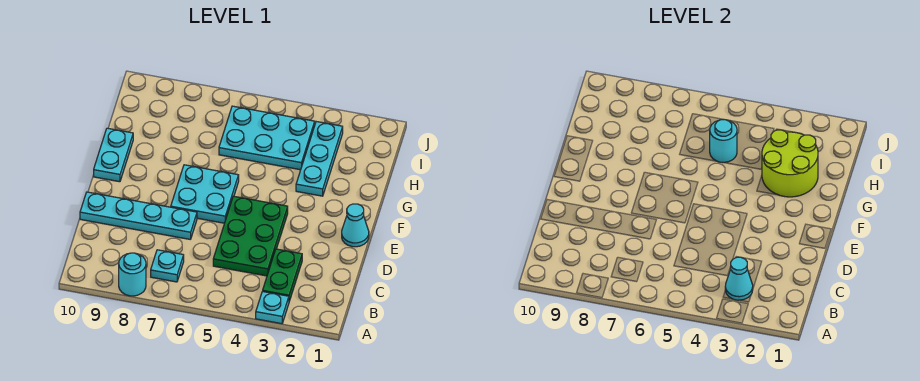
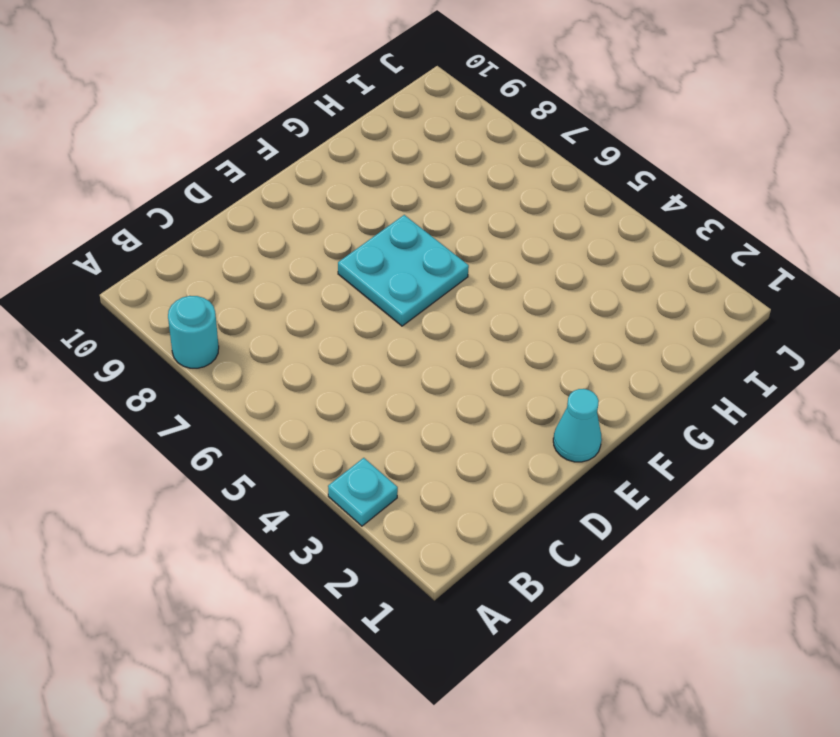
none -> green plate B3:C3 level 1
none -> cyan plate B7 level 1
none -> green plate C4:E5 level 1

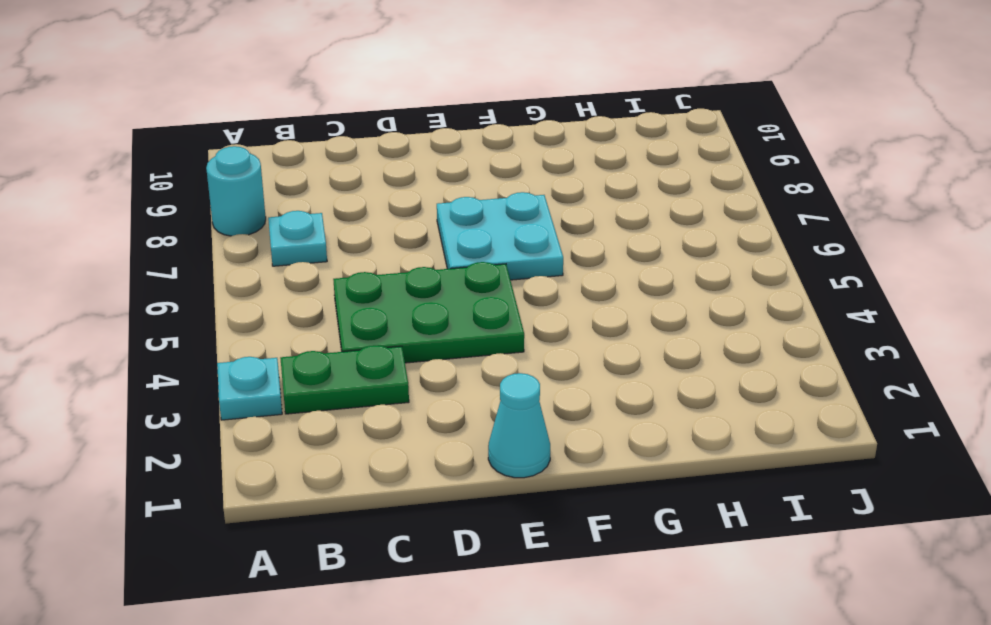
none -> cyan plate D7:D10 level 1
none -> cyan plate F10:G10 level 1
none -> cyan plate G3:I3 level 1

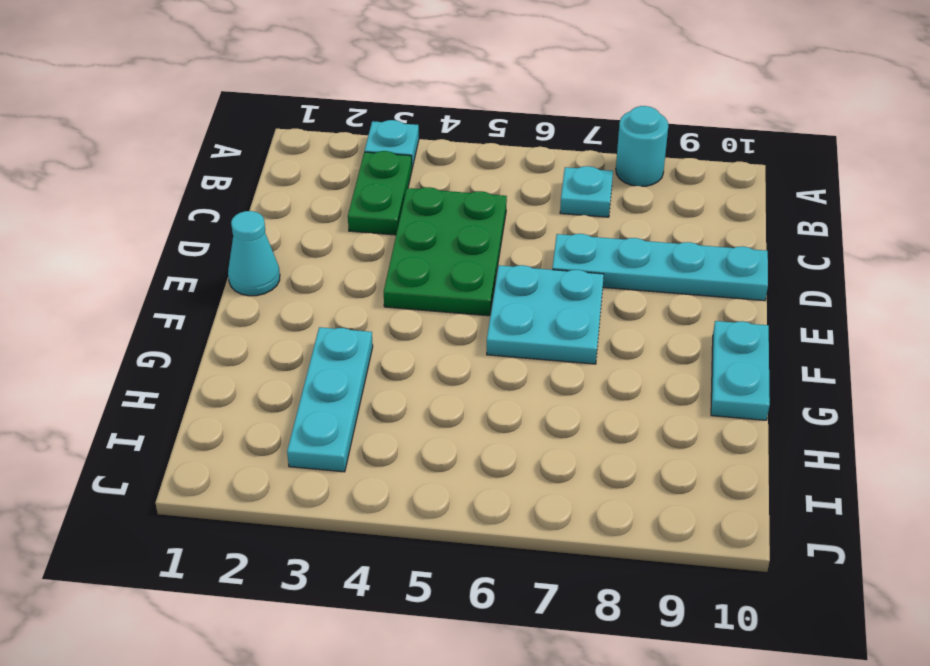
none -> cyan plate H4:I6 level 1
none -> cyan cone B3 level 2
none -> lime round brick G2:H3 level 2

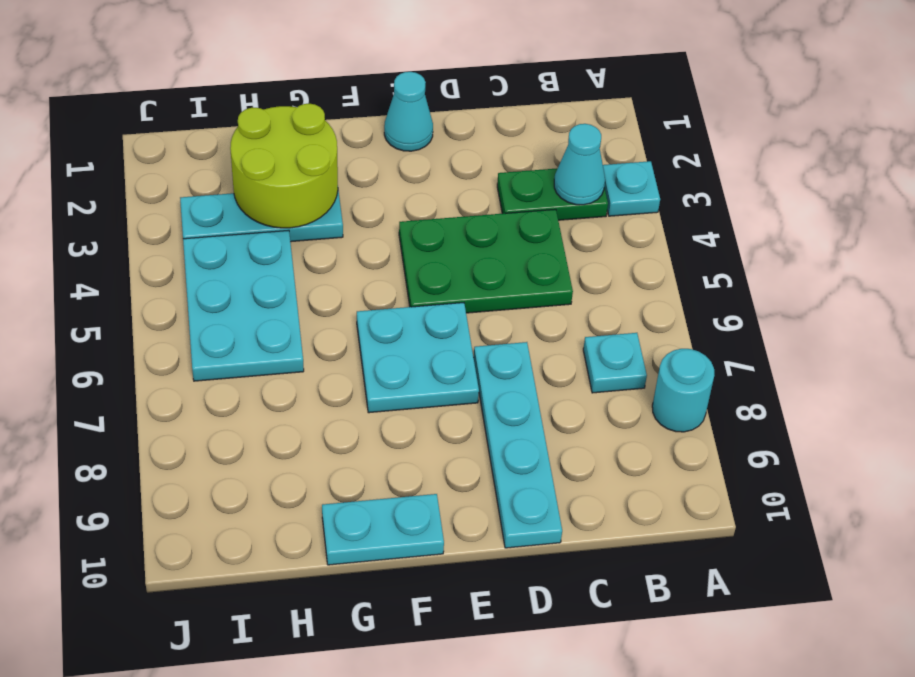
none -> cyan round brick H5 level 2

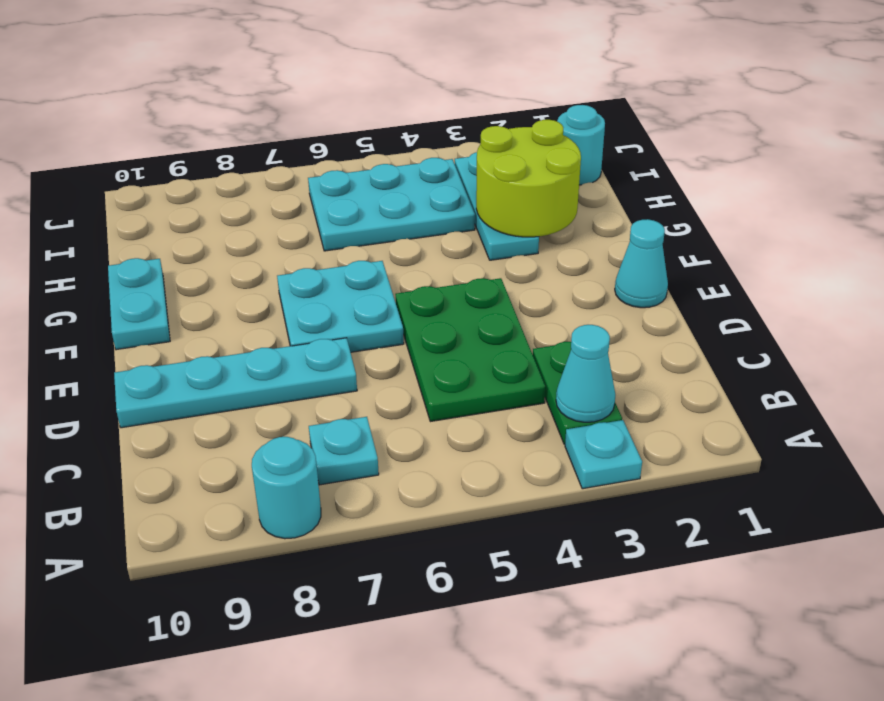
cyan round brick I1 level 1 -> cyan round brick H5 level 2

